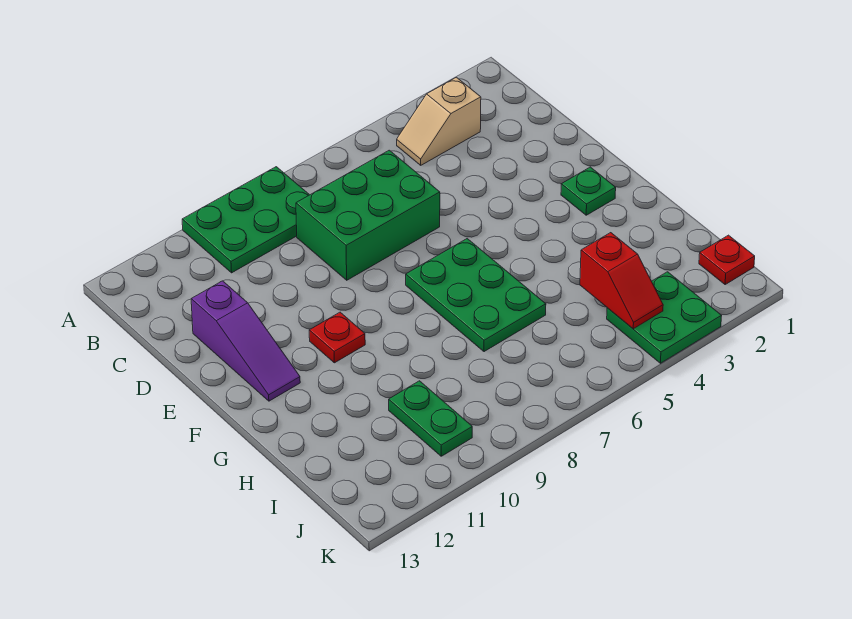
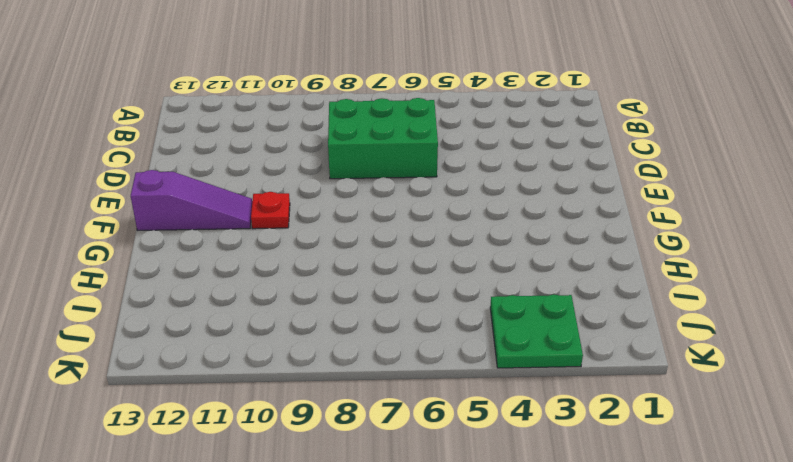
purple slope F11:F13 level 1 top 13 -> purple slope D12:F12 level 1 top D
none -> green plate A8:B10 level 1
none -> tan slope B3:B4 level 1 top 3

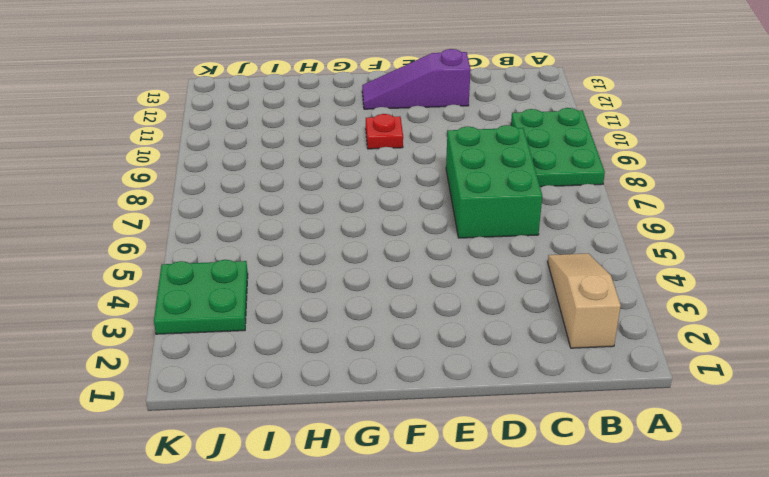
tan slope B2:B4 level 1 top 2 -> tan slope B3:B4 level 1 top 3
none -> green plate F2 level 1
none -> green plate F6:H7 level 1

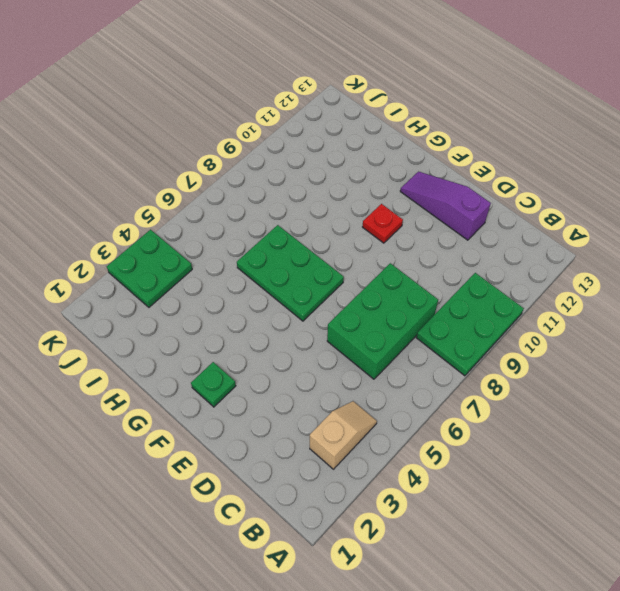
none -> green plate I10:J10 level 1
none -> red plate J1 level 1

